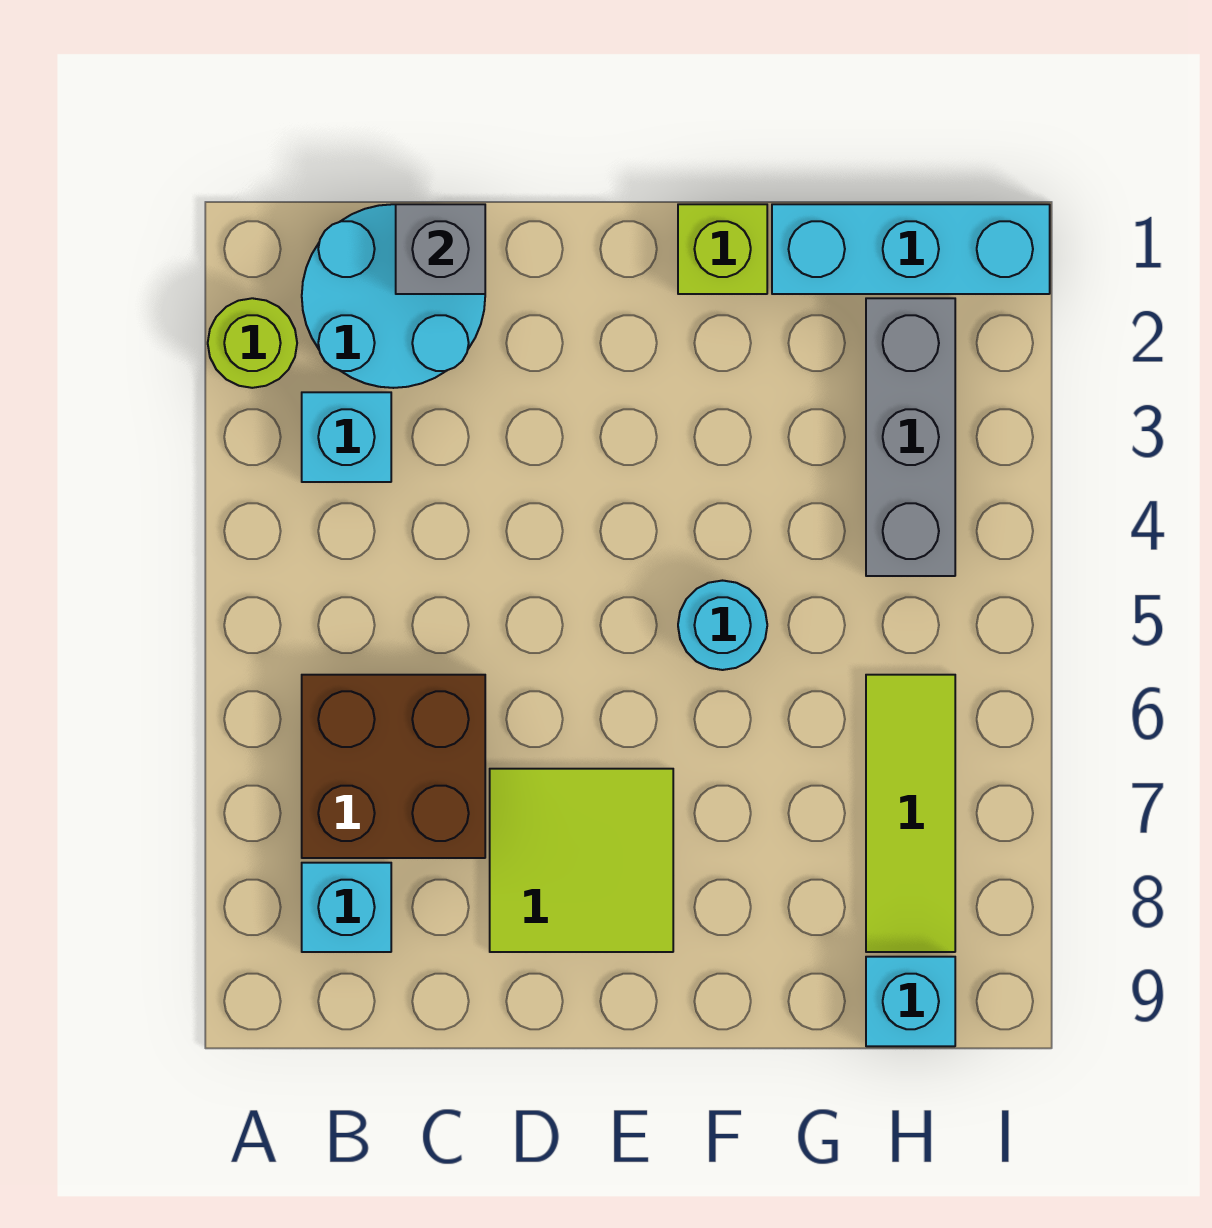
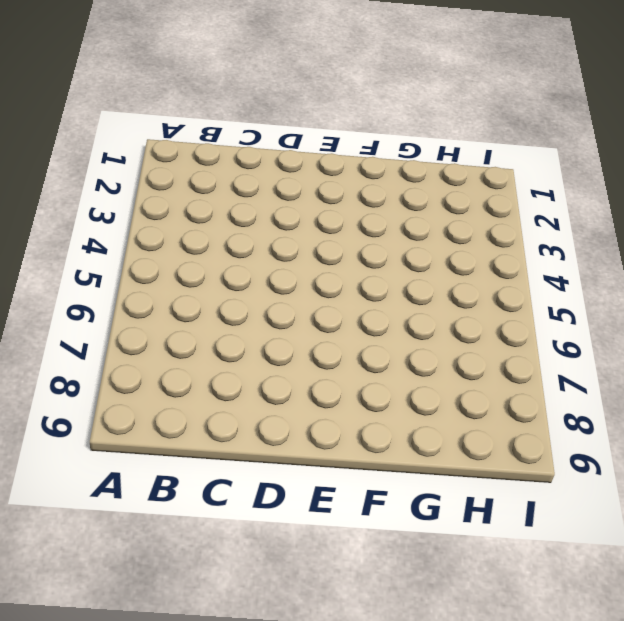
none -> lime round brick A2 level 1
none -> cyan round brick B1:C2 level 1
none -> cyan brick B3 level 1

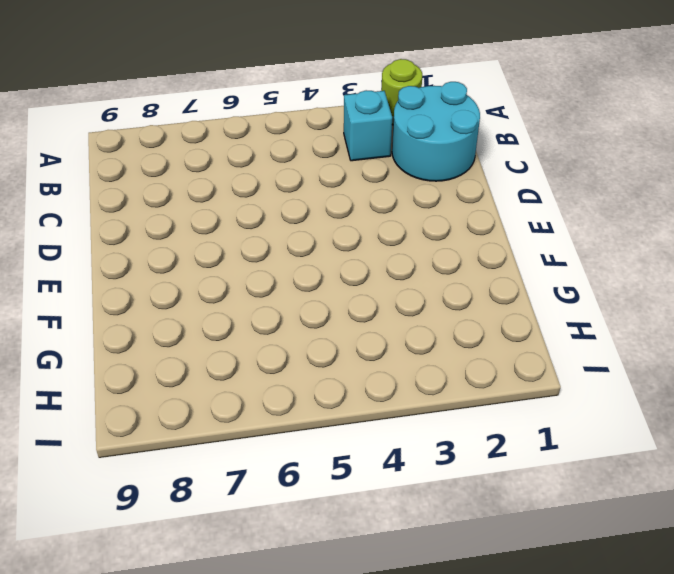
none -> brown brick B6:C7 level 1
none -> cyan brick B8 level 1
none -> lime tile D7:E8 level 1

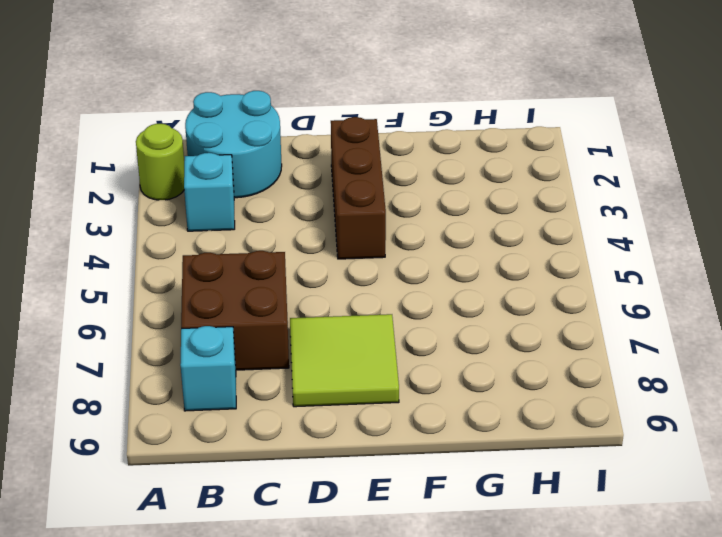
brown brick E2:E4 level 1 -> none
none -> lime brick F1 level 1
none -> cyan round brick F5 level 1
none -> cyan brick G1:I1 level 1

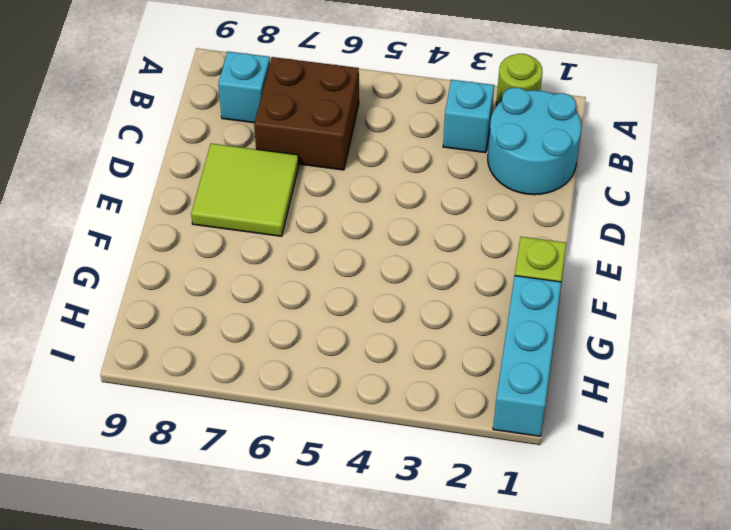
none -> cyan round brick F5 level 1
none -> grey brick H2:H4 level 1
none -> lime tile H6:H8 level 1

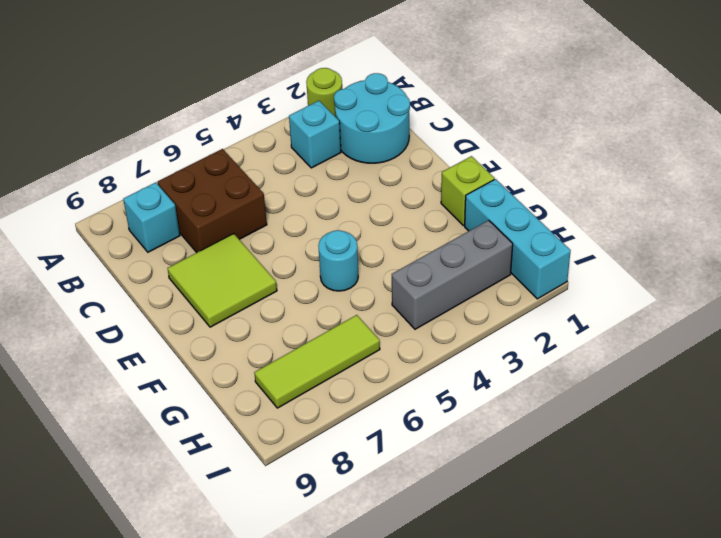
none -> cyan brick H9 level 1
none -> grey brick C1 level 2

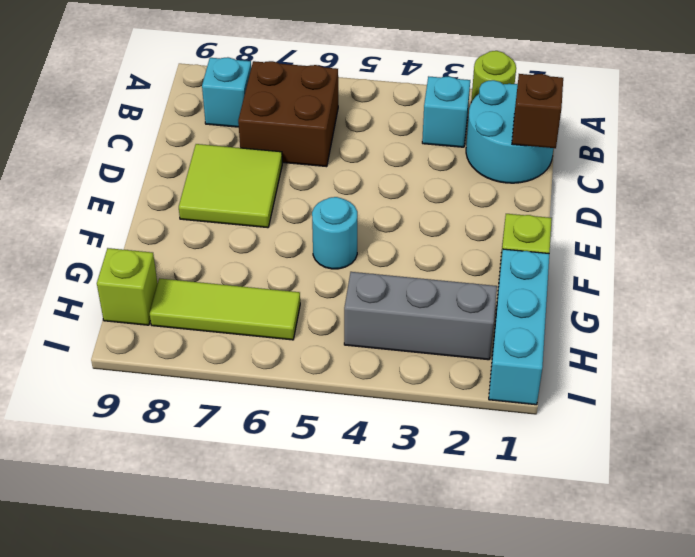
brown brick C1 level 2 -> grey brick C1 level 2
lime brick H9 level 1 -> cyan brick H9 level 1

